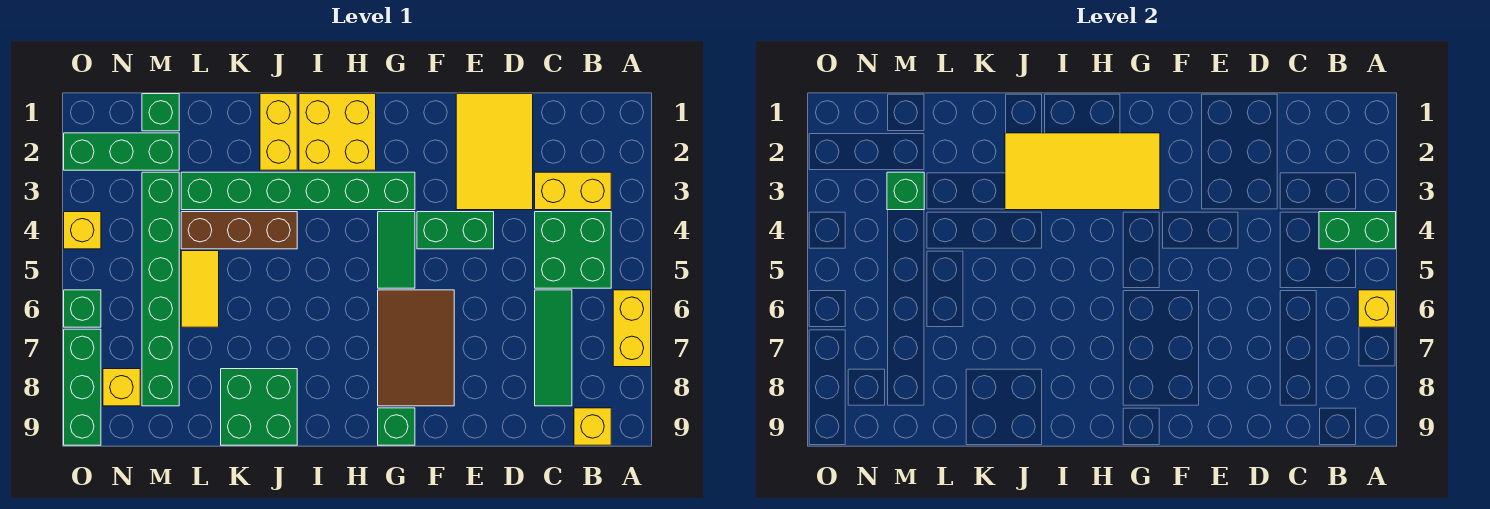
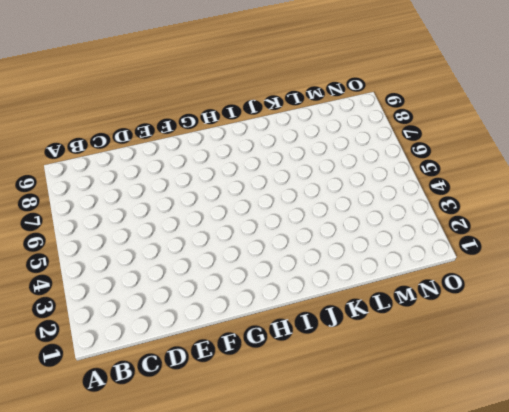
none -> yellow brick A6:A7 level 1
none -> yellow brick B3:C3 level 1
none -> green brick B4:C5 level 1

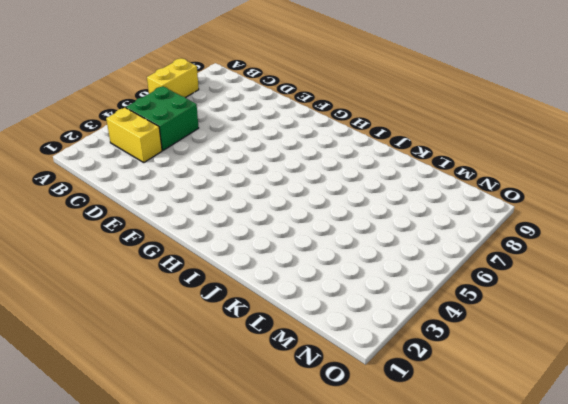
none -> yellow brick B9 level 1
none -> green tile C6:C8 level 1
none -> yellow tile D1:E3 level 1

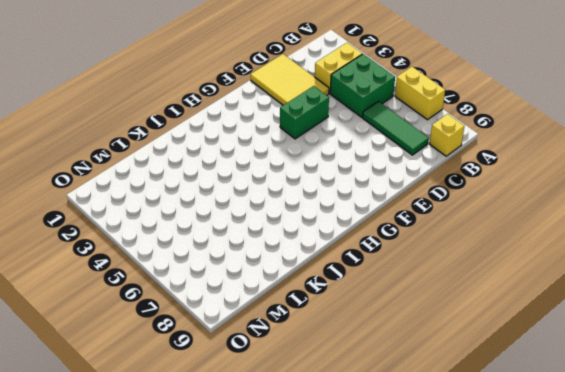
none -> brown tile F6:G8 level 1
none -> green brick G3:L3 level 1
none -> green tile G4:G5 level 1

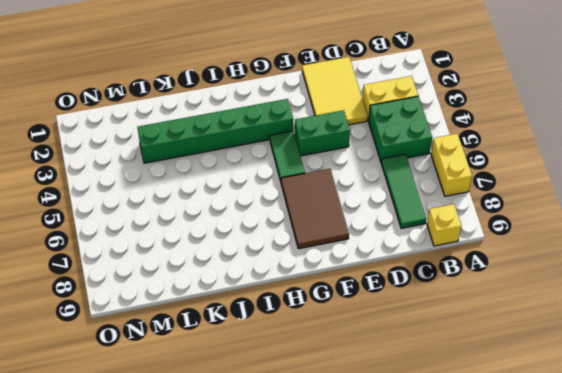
none -> green brick G9 level 1
none -> yellow brick H1:I2 level 1
none -> yellow brick J1:J2 level 1

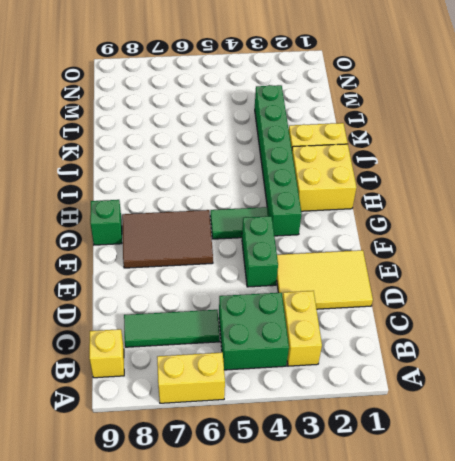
none -> brown brick J4:L4 level 1
none -> green brick J8:K9 level 1
none -> yellow tile L5:L6 level 1

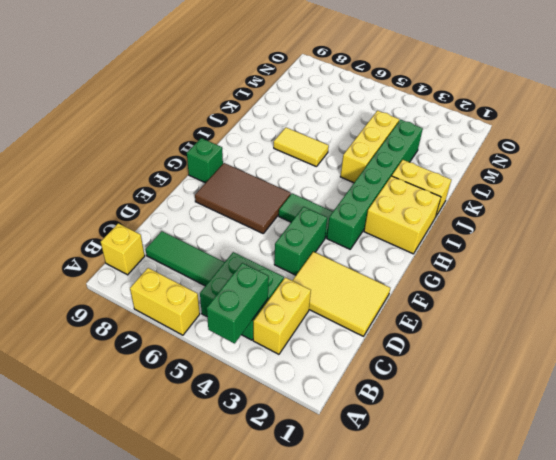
yellow brick J4:L4 level 1 -> brown brick J4:L4 level 1
yellow tile J6:J7 level 1 -> yellow tile L5:L6 level 1
none -> green brick J8:K9 level 1
none -> green brick M1 level 1
none -> green brick M2:O2 level 1

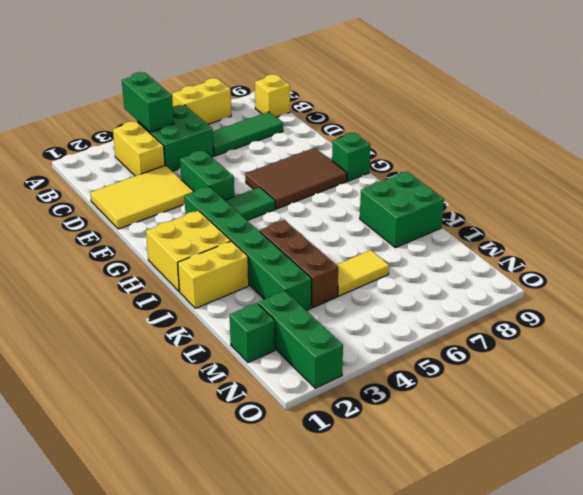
none -> green brick M3:M8 level 1
none -> yellow brick N8 level 1
none -> yellow brick O4 level 1

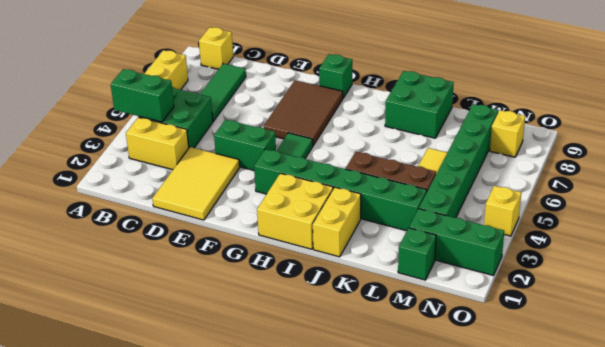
none -> green brick O6 level 1
none -> green brick O7:O9 level 1
none -> yellow brick A6 level 2

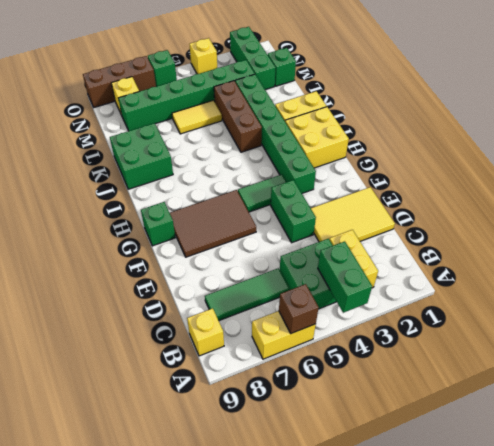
brown brick A6 level 2 -> yellow brick A6 level 2
brown brick O7:O9 level 1 -> green brick O7:O9 level 1
none -> yellow tile G2:J3 level 2
none -> green brick M3 level 2

